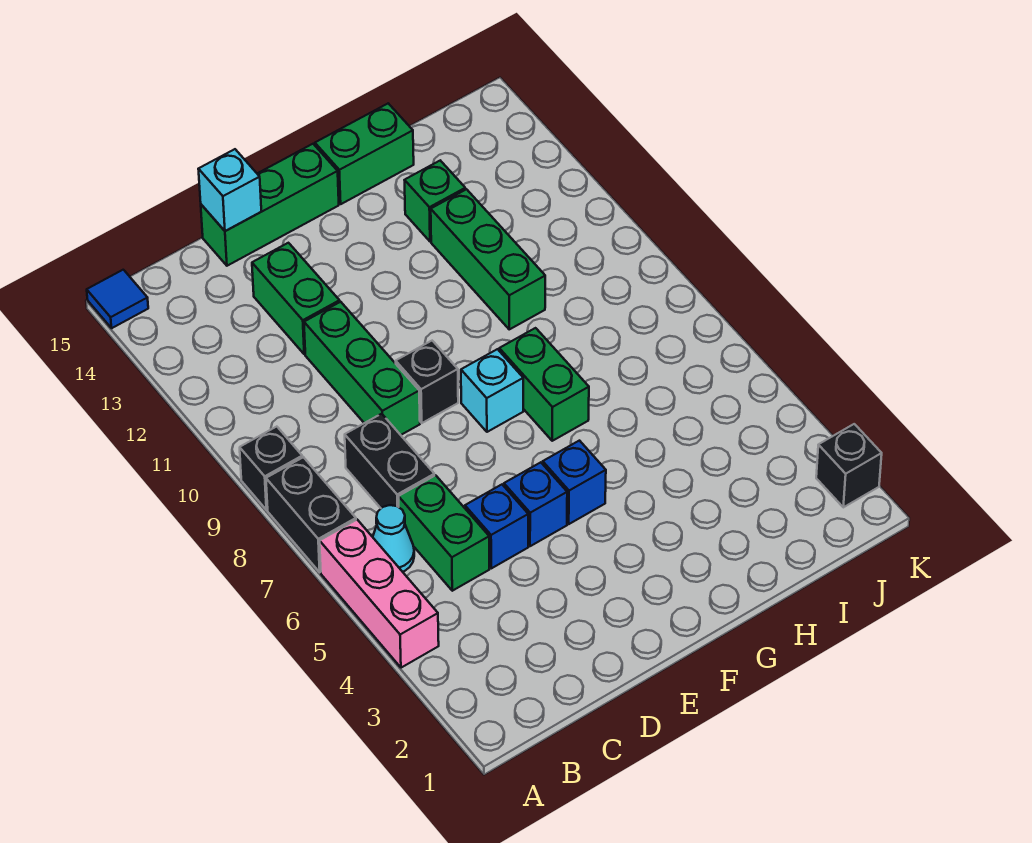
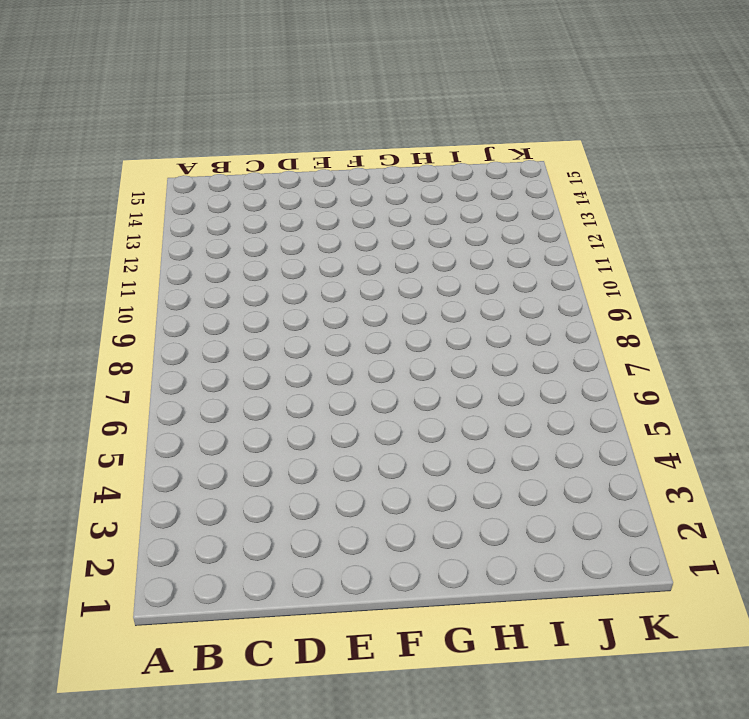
none -> pink brick A4:A6 level 1
none -> black brick A7:A8 level 1
none -> black brick A9 level 1

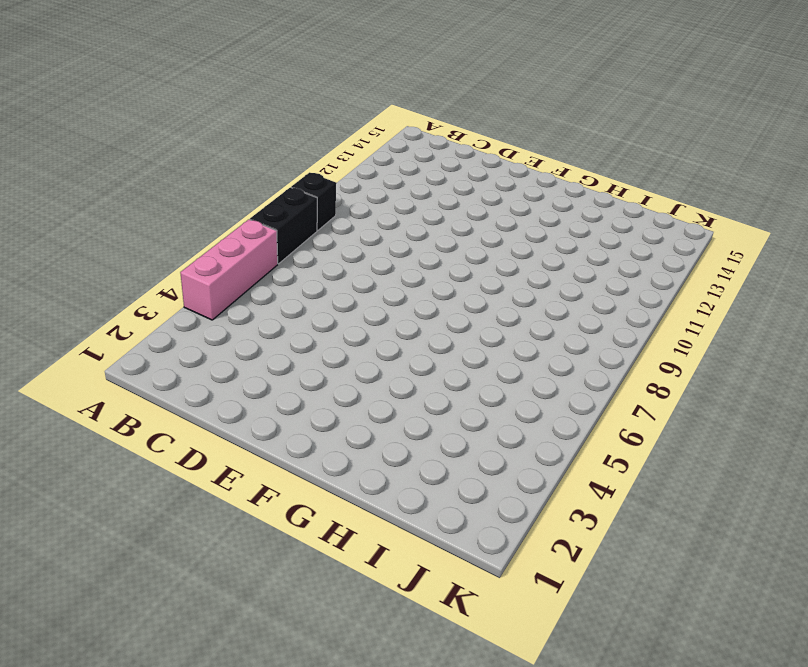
none -> blue tile A15 level 1
none -> cyan cone B6 level 1
none -> green brick C5:C6 level 1

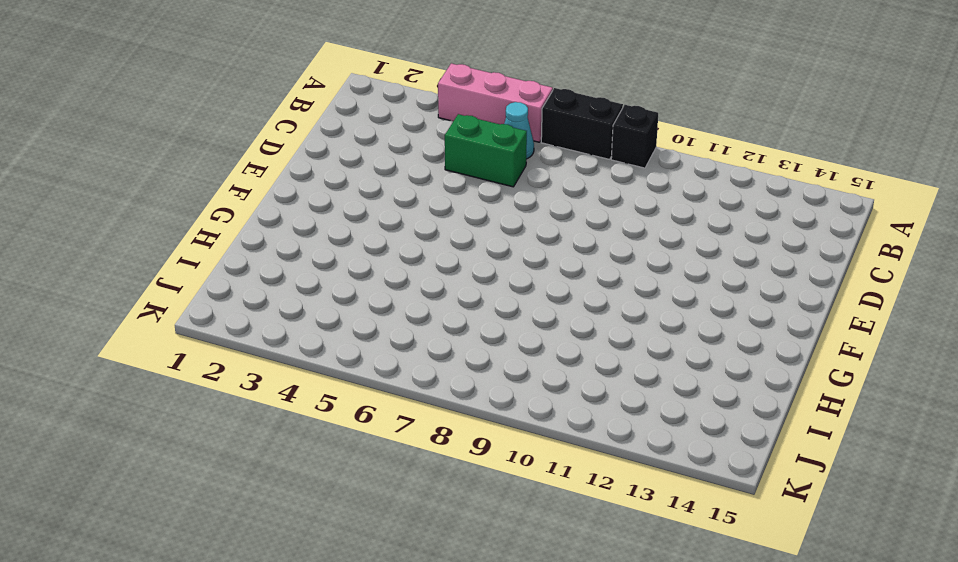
none -> blue tile A15 level 1
none -> black brick C7:C8 level 1
none -> blue brick D5 level 1

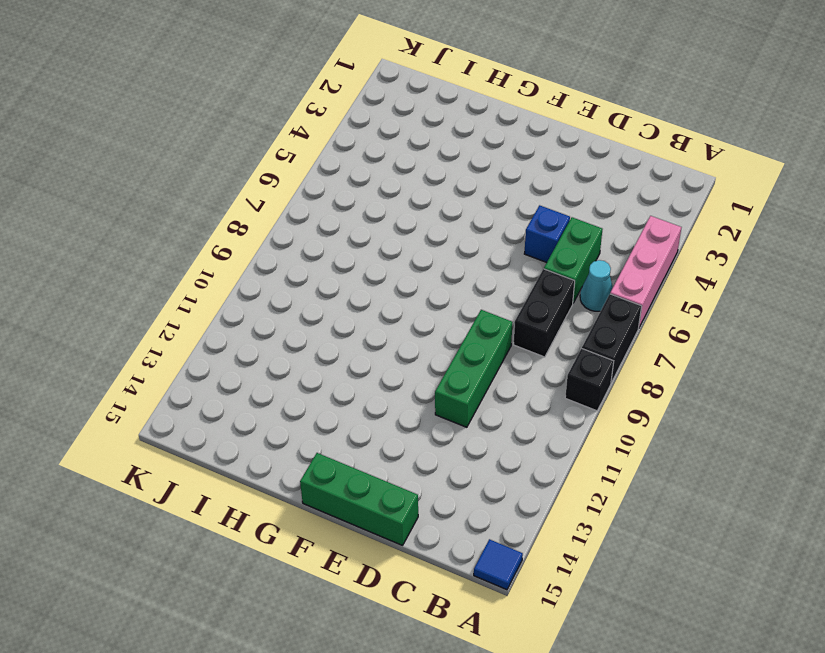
none -> green brick D12:D13 level 1
none -> blue brick E5 level 1
none -> black brick E9 level 1

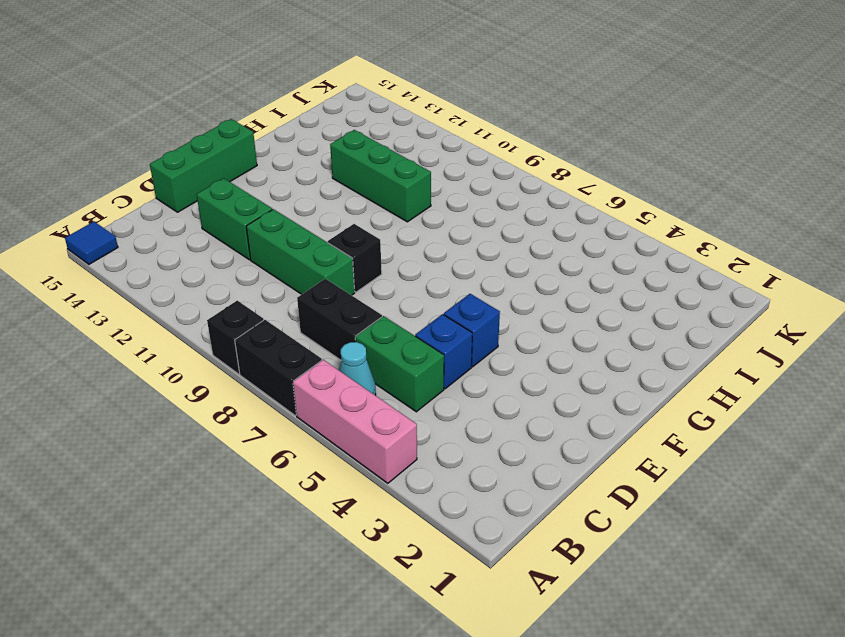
none -> blue brick F5 level 1
none -> cyan brick F8 level 1
none -> green brick G7:G8 level 1

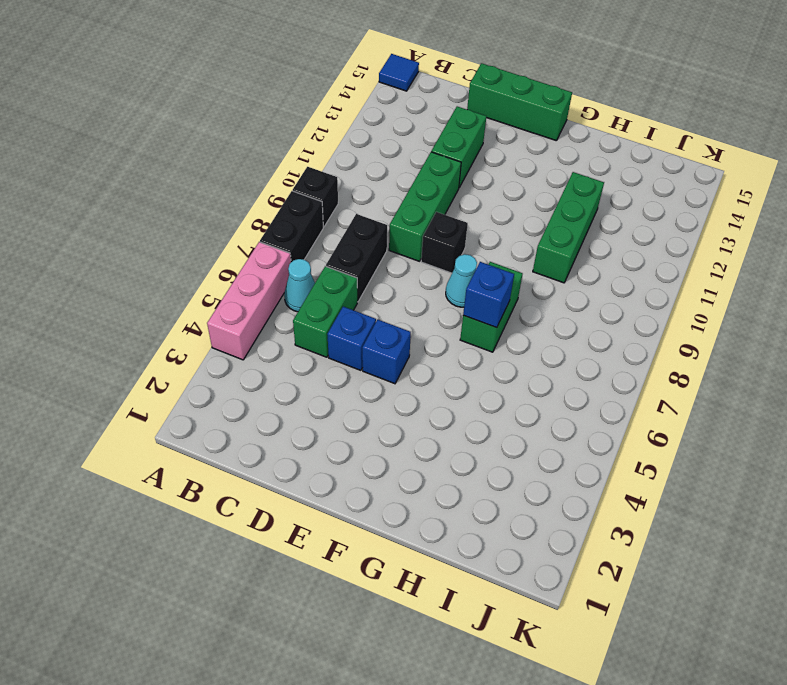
cyan cone F8 level 1 -> cyan brick F8 level 1
blue brick G7 level 2 -> blue brick F5 level 1
none -> green brick G15:H15 level 1
none -> green brick H13 level 1
none -> black brick K2 level 1

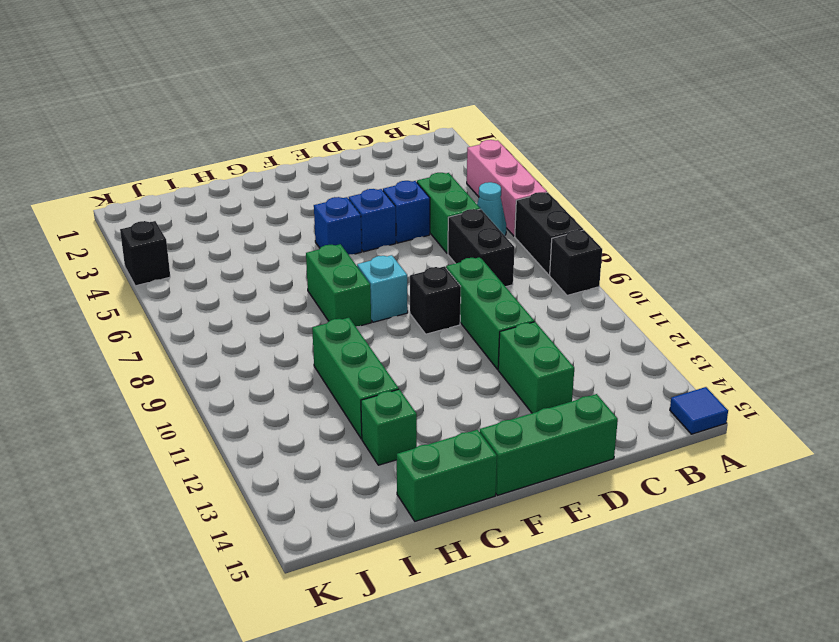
black brick K4 level 1 -> black brick K2 level 1
none -> cyan brick D15 level 2

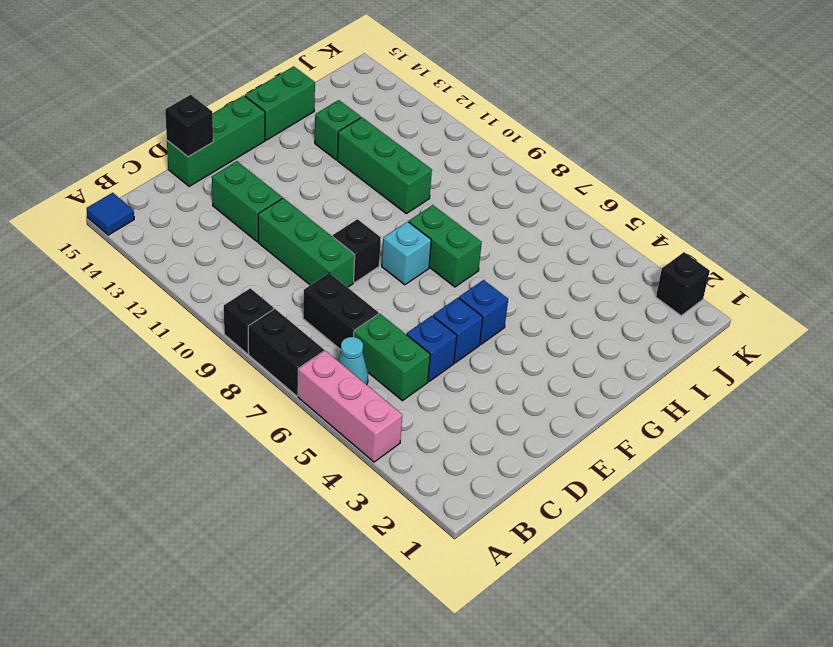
black brick D15 level 2 -> cyan brick D15 level 2

